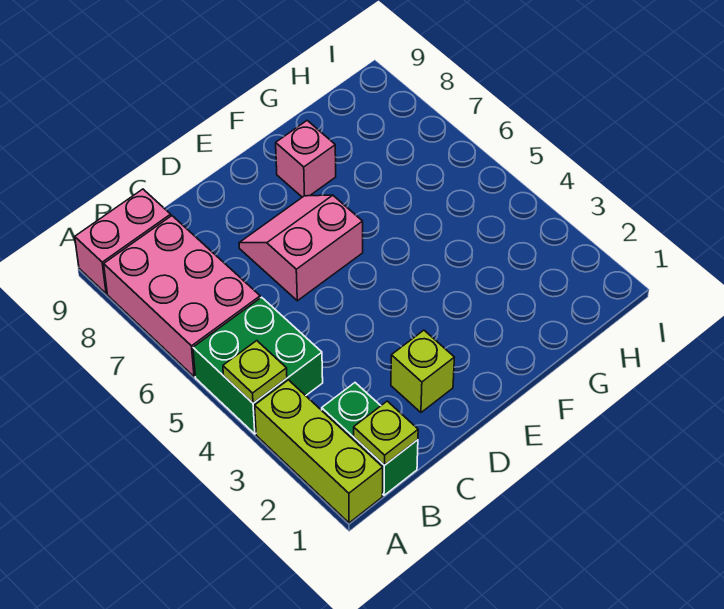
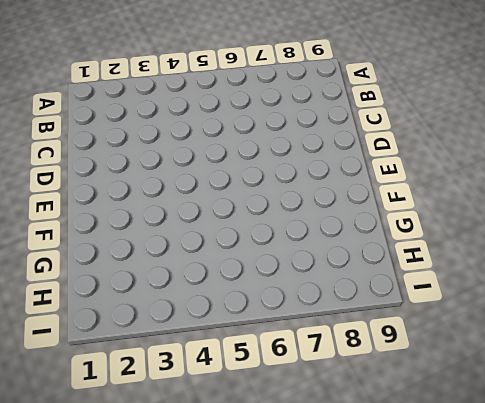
none -> lime brick A1:A3 level 1
none -> green brick A4:B5 level 1

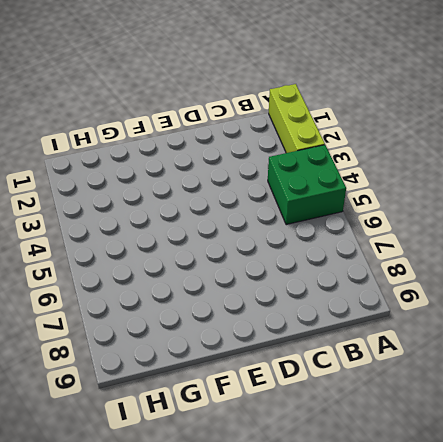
none -> pink brick A6:B8 level 1
none -> pink brick A9:B9 level 1

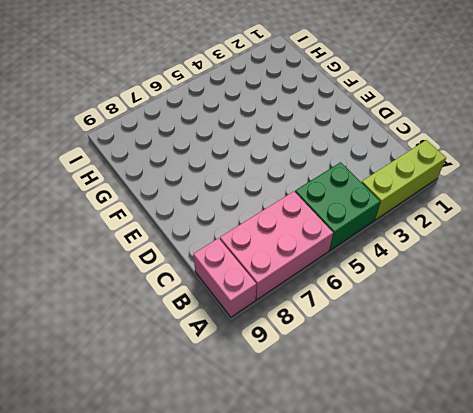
none -> green brick B1:B2 level 1
none -> lime brick D2 level 1

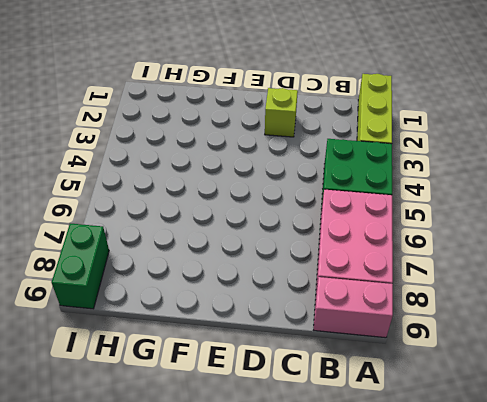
green brick I8:I9 level 1 -> green brick B1:B2 level 1
none -> pink slope D6:E7 level 1 top 6
none -> pink brick F8 level 1

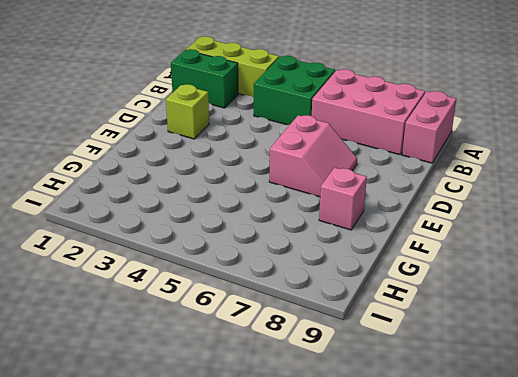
none -> lime plate A4 level 2
none -> lime plate B1 level 2

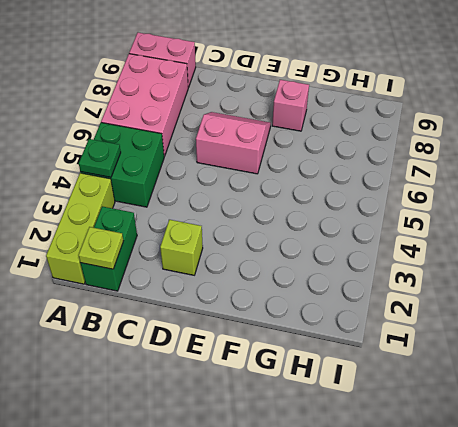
green plate A4 level 2 -> lime plate A4 level 2

